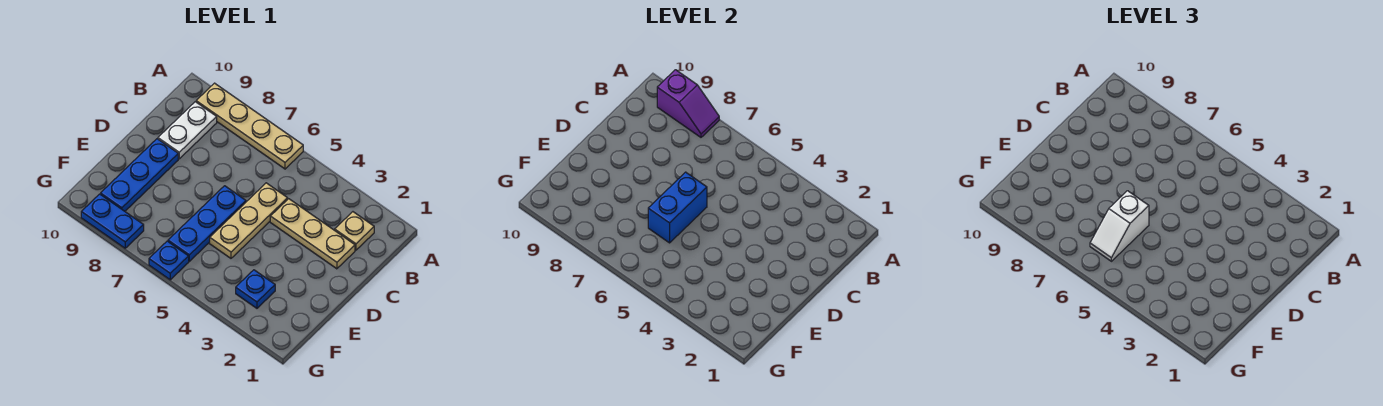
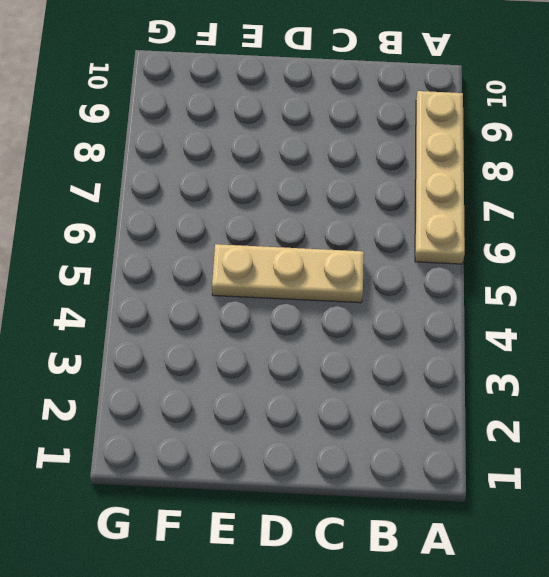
none -> tan plate B2 level 1
none -> white plate B9:C9 level 1
none -> tan plate C2:C4 level 1

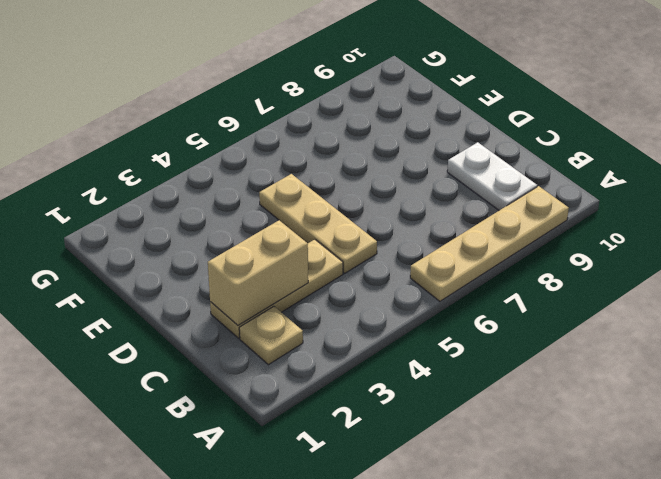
tan brick C2:C3 level 2 -> none
none -> blue plate D6:F6 level 1
none -> blue plate D9:F9 level 1
none -> blue plate F3 level 1

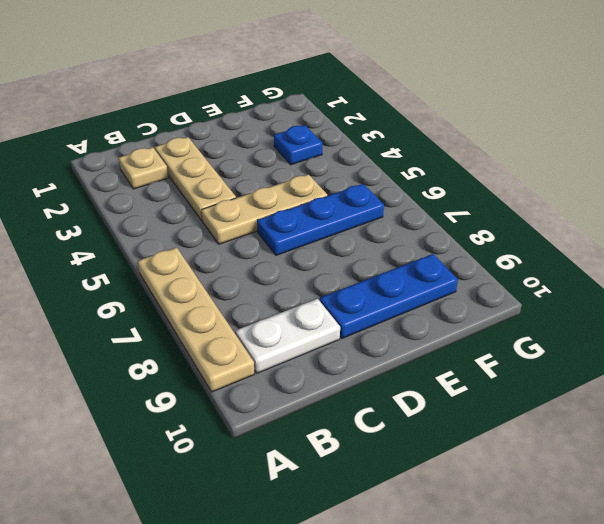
none -> blue plate G6 level 1
none -> blue plate G8:G9 level 1
none -> purple slope A8:A9 level 2 top 9

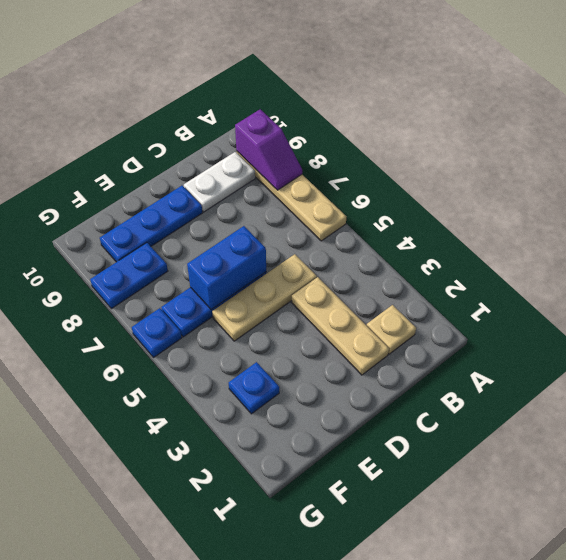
blue plate F8:G8 level 1 -> blue plate G8:G9 level 1
none -> white slope E6:F6 level 3 top E

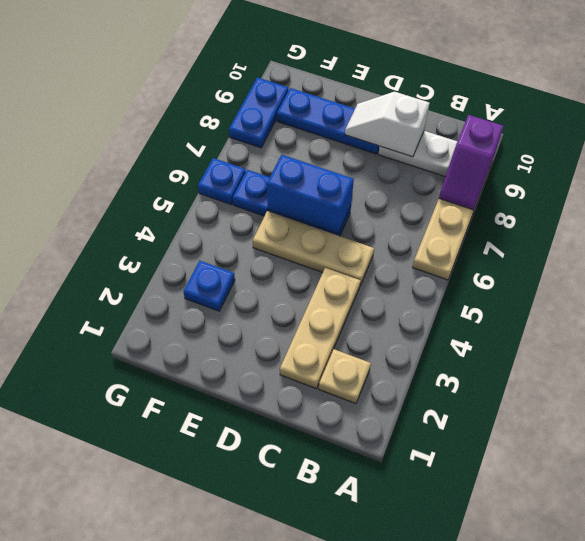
white slope C9:D9 level 2 top C -> white slope E6:F6 level 3 top E

